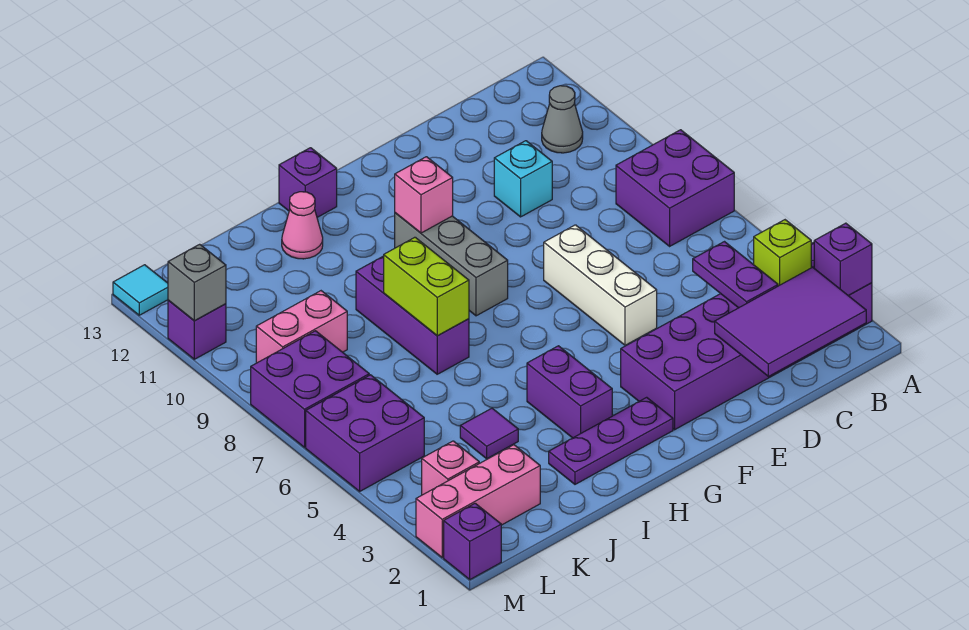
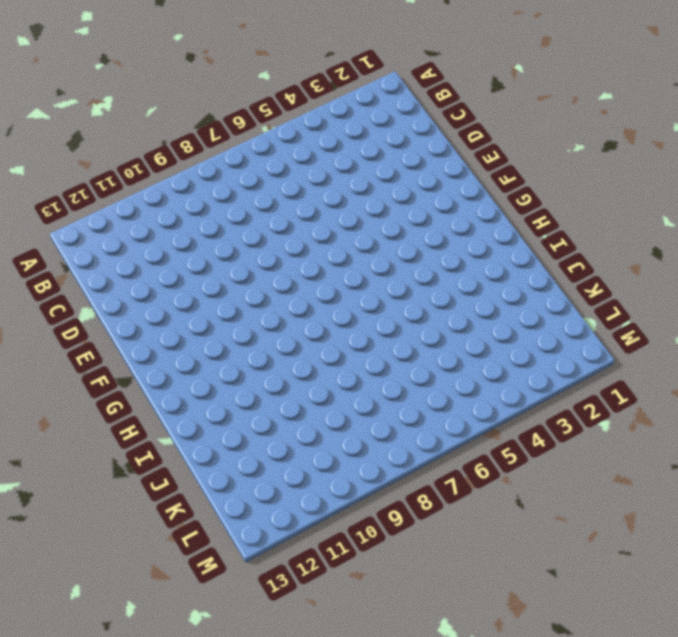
none -> purple brick A2:F3 level 1
none -> purple brick A7:B8 level 1
none -> grey cone B11 level 1

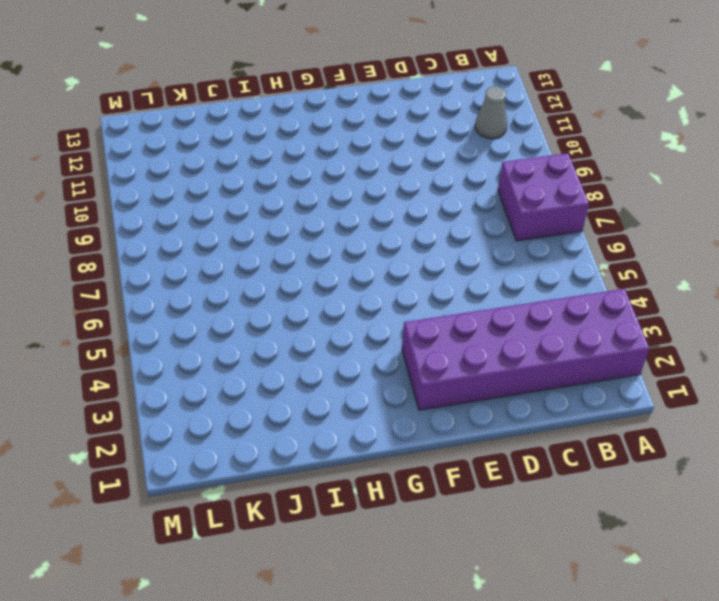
none -> cyan brick D10 level 1
none -> white brick E5:E7 level 1
none -> purple plate G2:I2 level 1

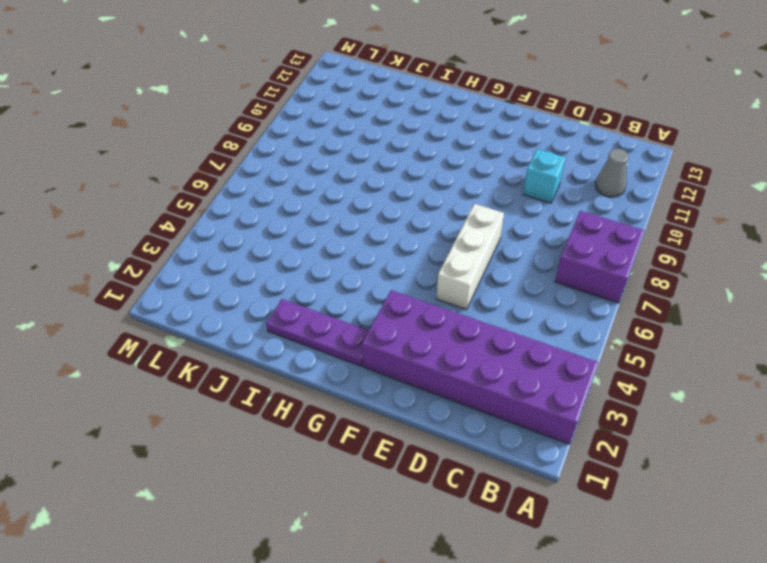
none -> grey brick G8:G10 level 1
none -> purple brick H3:H4 level 1
none -> purple brick H13 level 1

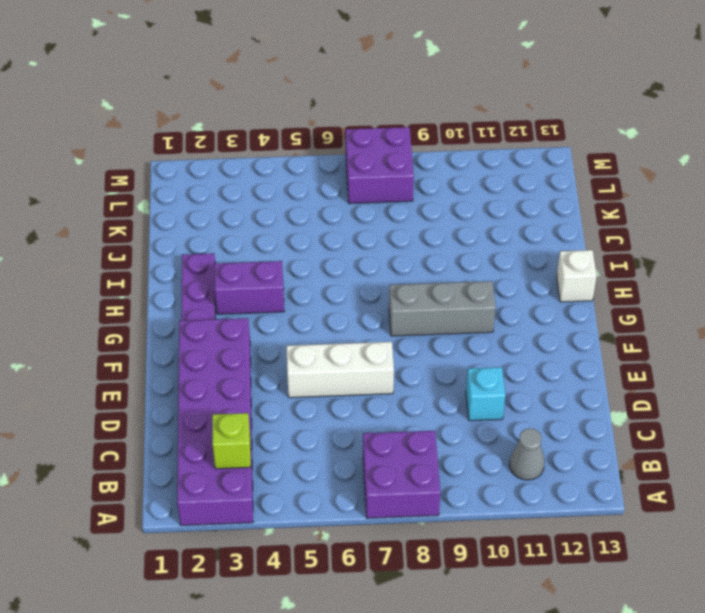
white brick H13 level 1 -> purple brick H13 level 1
none -> purple brick I7:I9 level 1
none -> pink cone I12 level 1
none -> purple tile J4 level 1

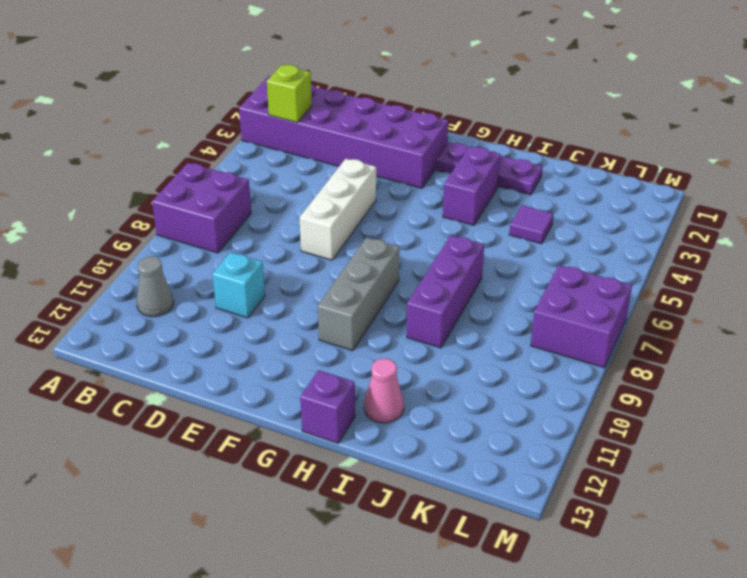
none -> pink brick K2:M2 level 1
none -> pink brick K9:L9 level 1
none -> pink brick L3 level 1

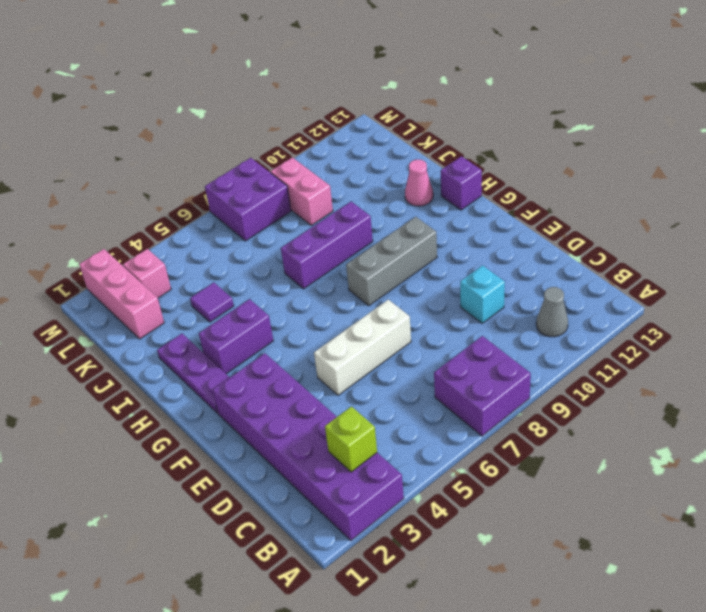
none -> purple brick L5:M6 level 1
none -> purple brick M1 level 1
none -> purple brick M11 level 1

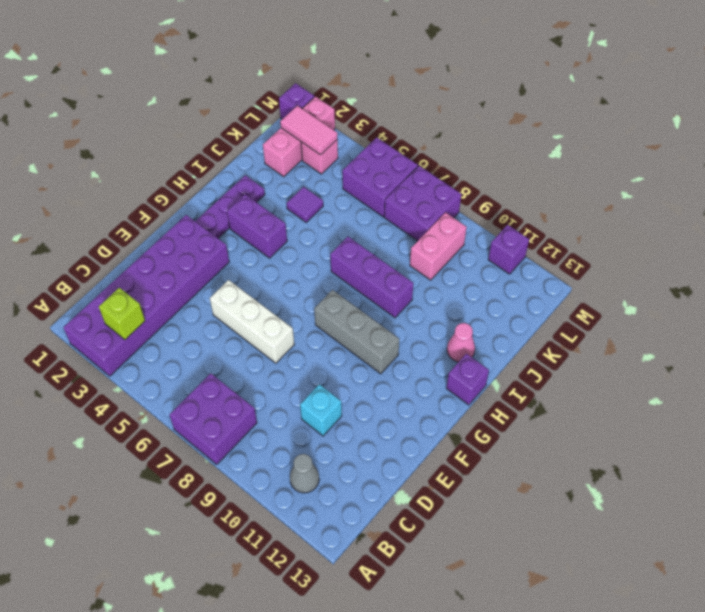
pink tile L2:L3 level 2 -> none
none -> cyan tile M13 level 1
none -> purple brick A2 level 2
none -> purple tile B1:D2 level 2

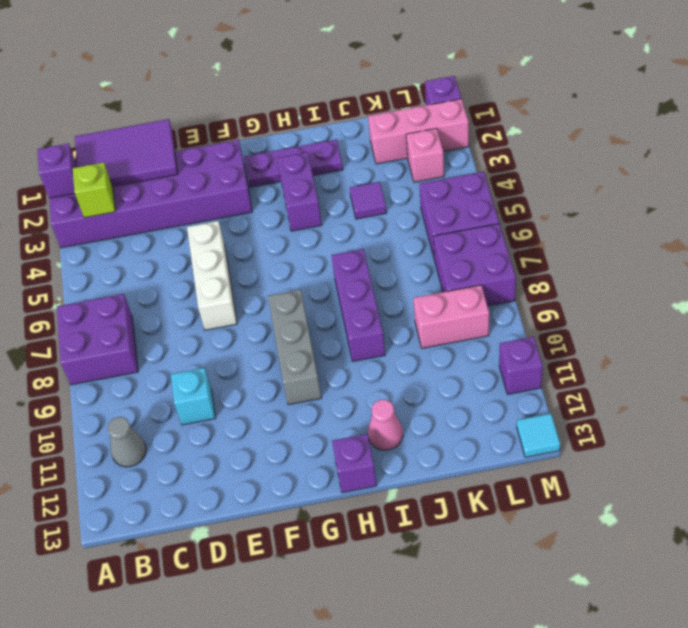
none -> purple plate C3:C4 level 2
none -> pink brick G10 level 2
none -> lime brick I7:I8 level 2

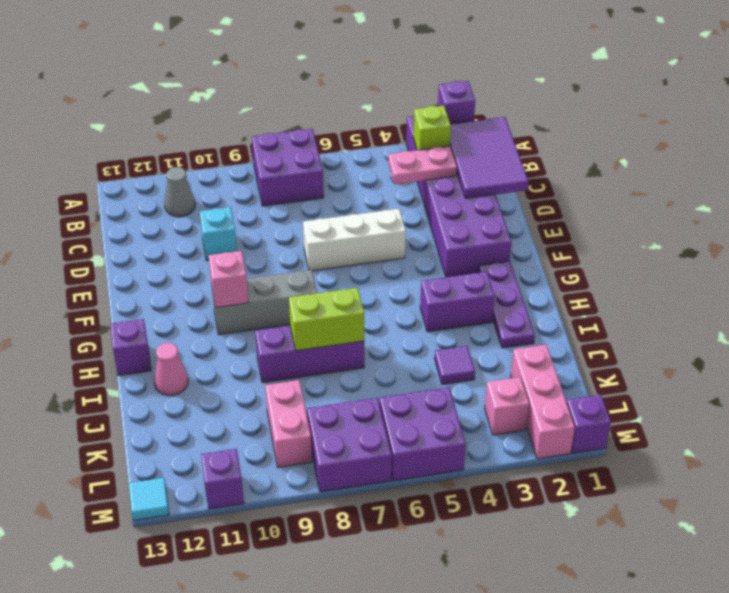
pink plate C3:C4 level 2 -> purple plate C3:C4 level 2
none -> grey brick M11 level 2

